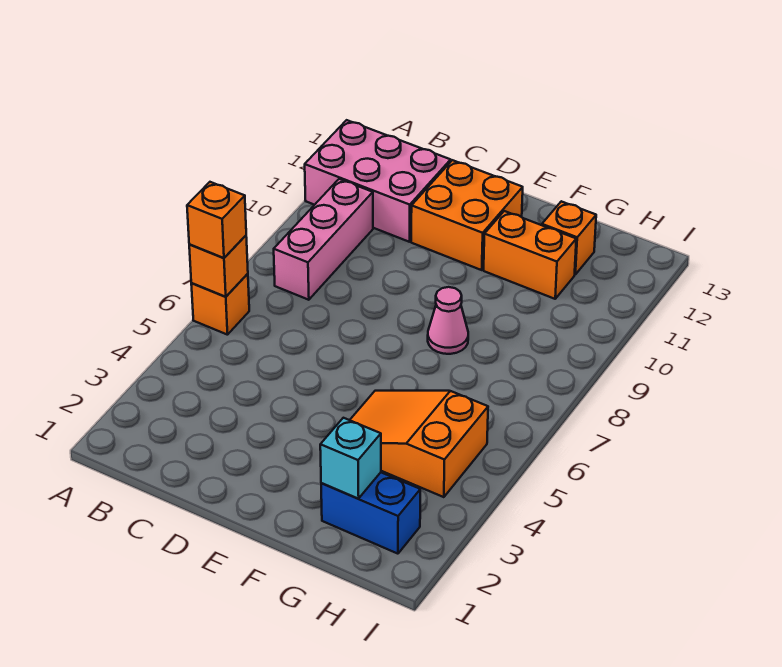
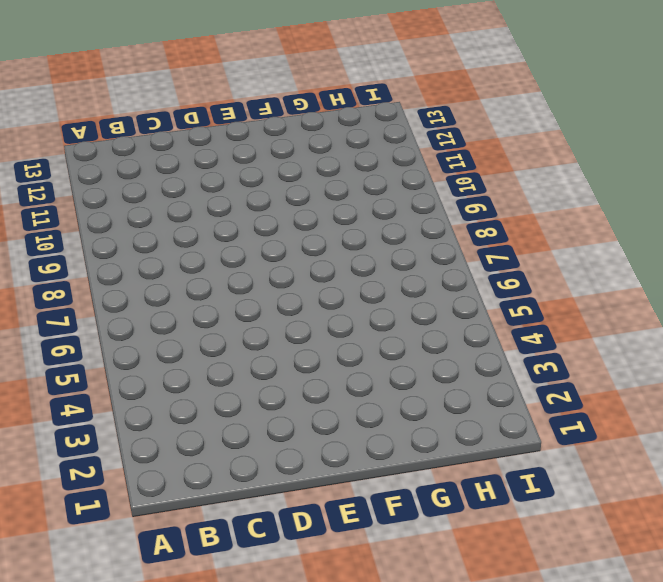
none -> orange brick A6 level 1
none -> pink brick A11:C12 level 1
none -> pink brick B8:B10 level 1

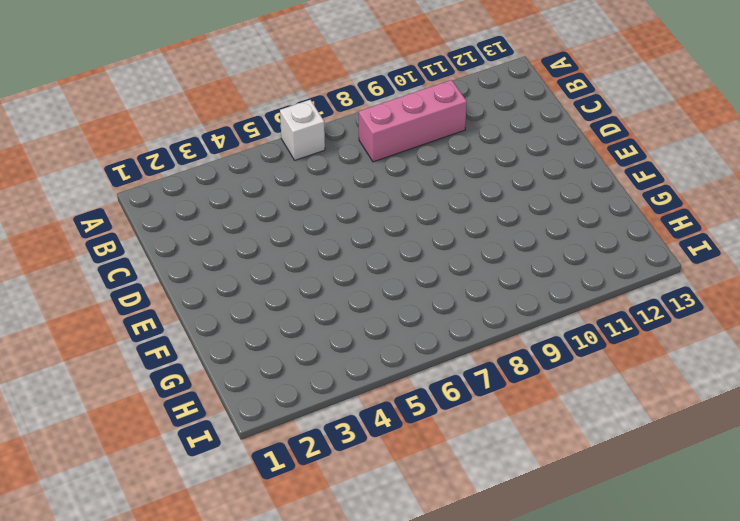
white brick A6 level 1 -> orange brick A6 level 1
none -> pink brick A11:C12 level 1
none -> orange brick D11:E12 level 1
none -> orange slope F4:H5 level 1 top H

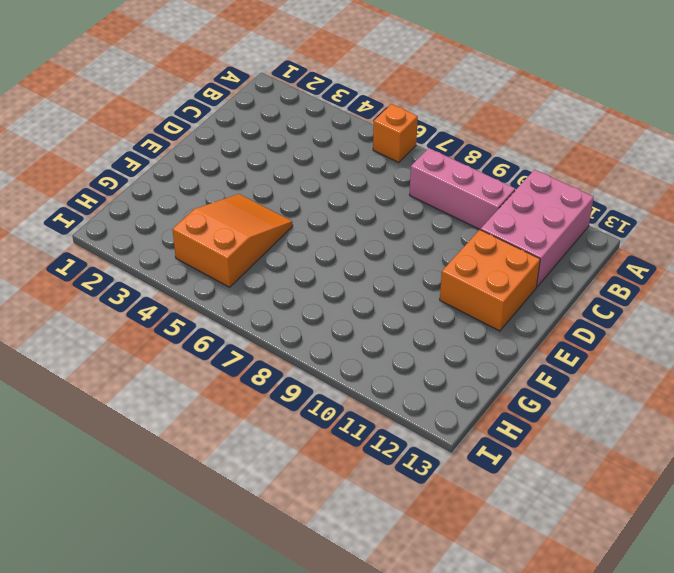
none -> pink cone F8 level 1
none -> orange brick F11:G11 level 1
none -> blue brick G2:H2 level 1

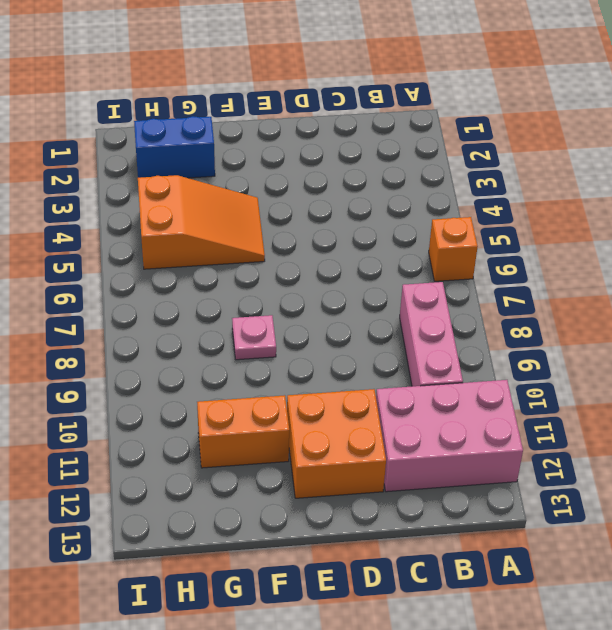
pink plate F8 level 1 -> pink cone F8 level 1
none -> orange brick G12 level 1
none -> orange brick A6 level 2
none -> cyan brick G2 level 2

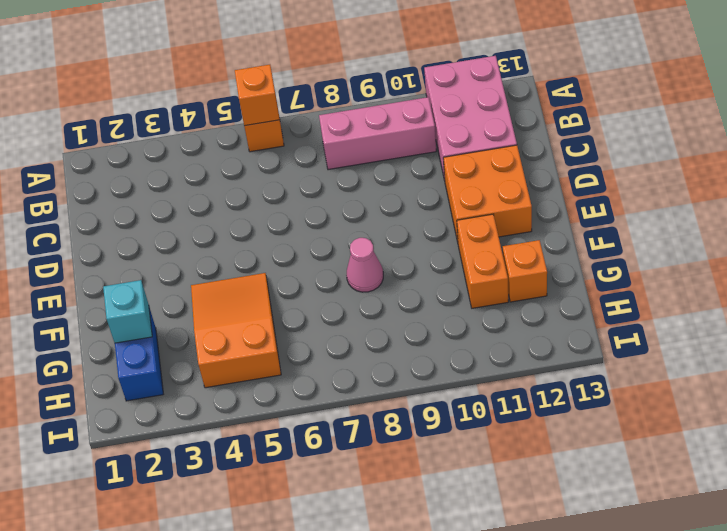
none -> orange brick A6 level 3

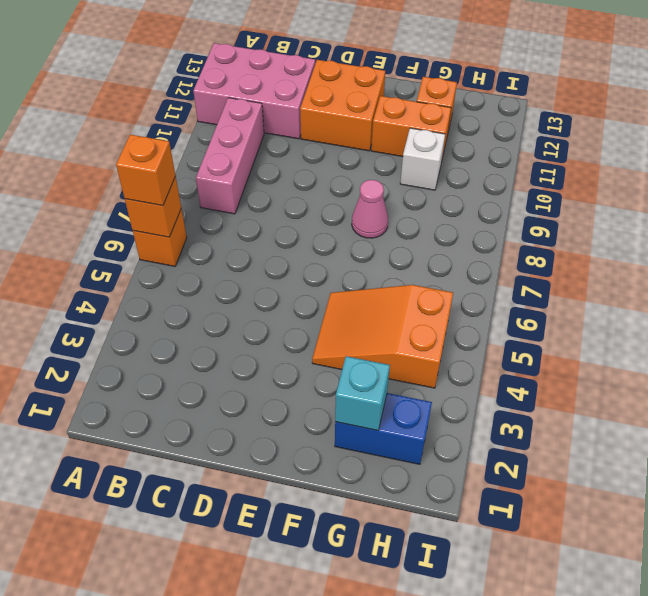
white brick G10 level 1 -> none

